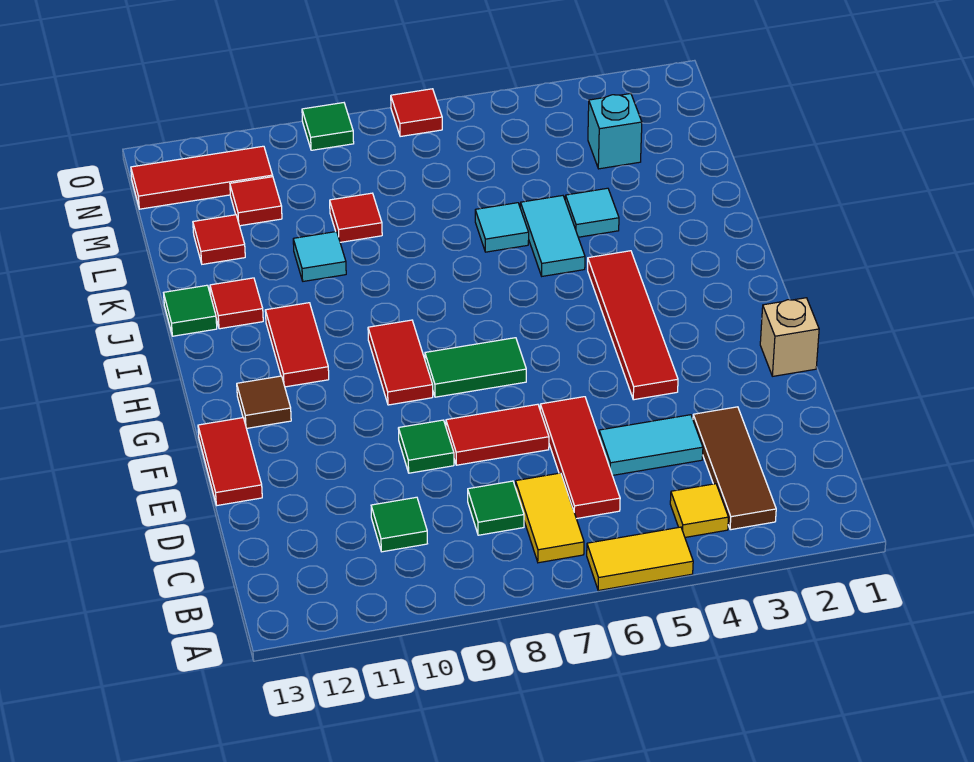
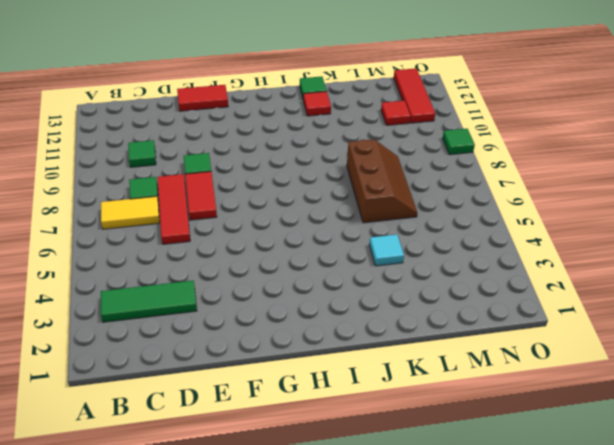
green tile B3:D3 level 1 -> brown tile B3:D3 level 1
red tile D6:D8 level 1 -> red tile C6:E6 level 1
brown slope K6:L8 level 1 top K -> cyan tile K6 level 1
none -> yellow tile A5:A6 level 1
none -> yellow tile B4 level 1
none -> cyan tile D4:D5 level 1
none -> tan brick F1 level 1

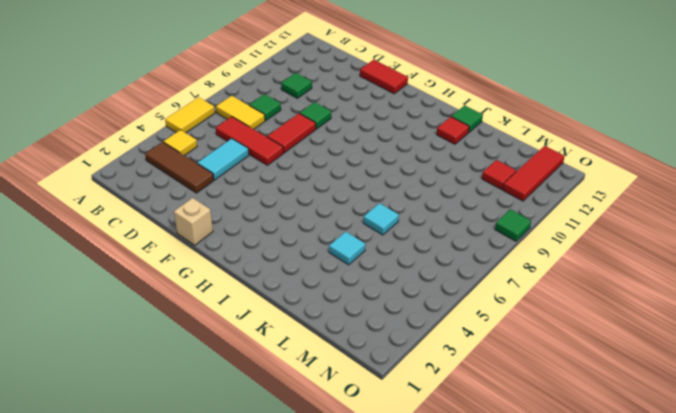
none -> red tile F4:I4 level 1
none -> green tile G7:G8 level 1
none -> red tile G9:H9 level 1
none -> brown tile G12 level 1

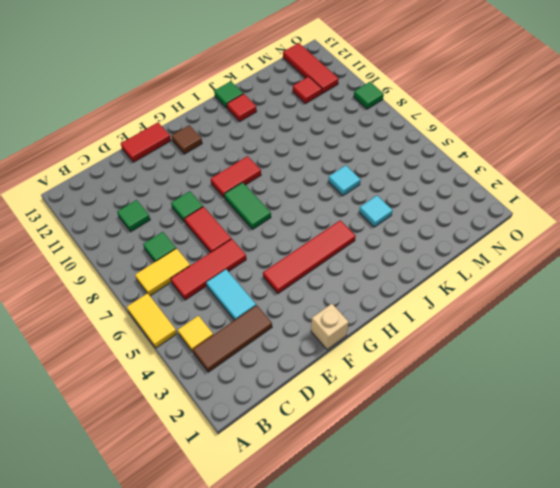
none -> red tile H11:I11 level 1
none -> cyan tile J5:K5 level 1
none -> cyan tile K10 level 1
none -> red tile L9 level 1

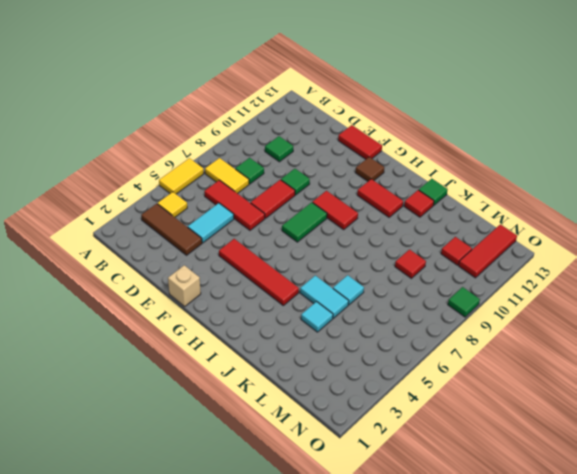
none -> cyan tile K10 level 1
none -> red tile L12 level 1
none -> cyan brick M3 level 1
none -> red tile O7 level 1

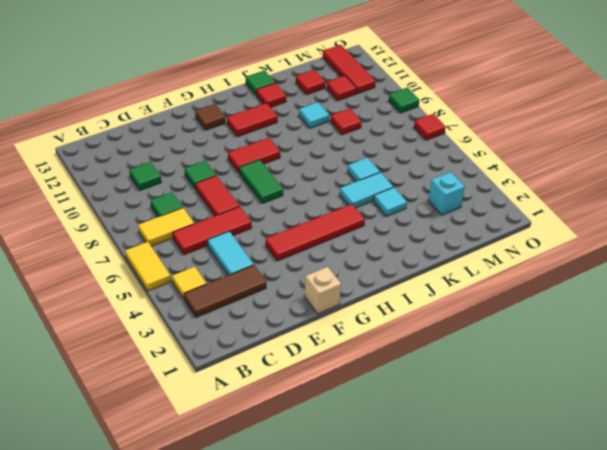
none -> red tile E13:F13 level 1

